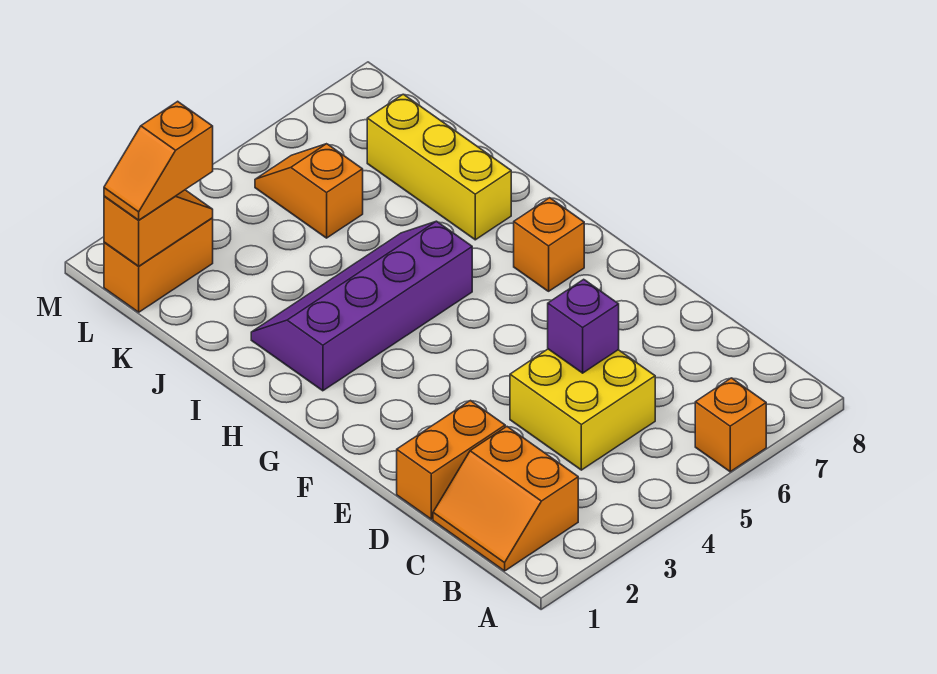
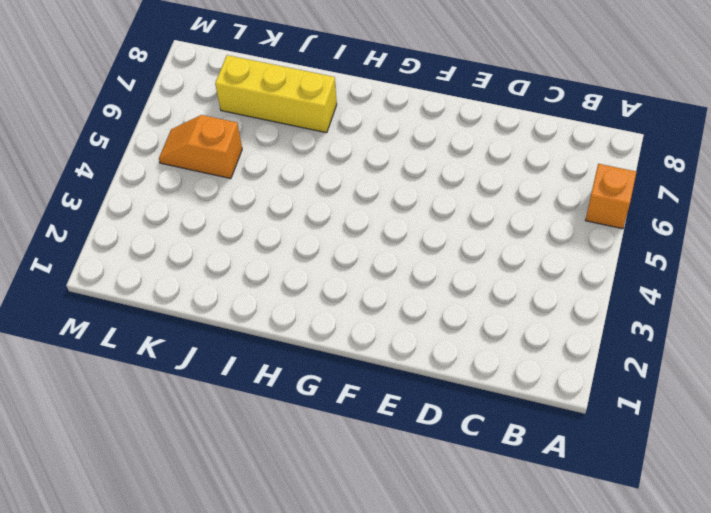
none -> orange slope B1:C2 level 1 top 2
none -> yellow brick C4:D5 level 1
none -> orange brick D1:D2 level 1

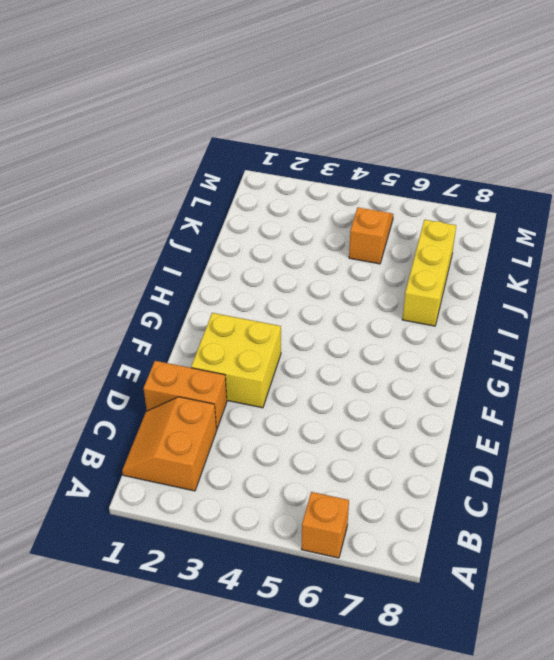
yellow brick E2:F3 level 1 -> yellow brick C4:D5 level 1
none -> orange brick G7 level 1
none -> purple slope H2:I5 level 1 top H
none -> orange brick L1:L2 level 1

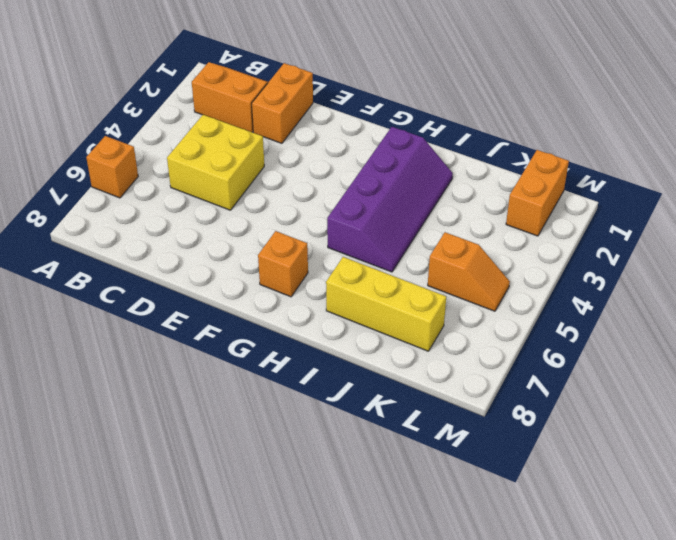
none -> purple brick D5 level 2
none -> orange slope L1:L2 level 2 top 1
none -> orange slope L1:L2 level 3 top 2

